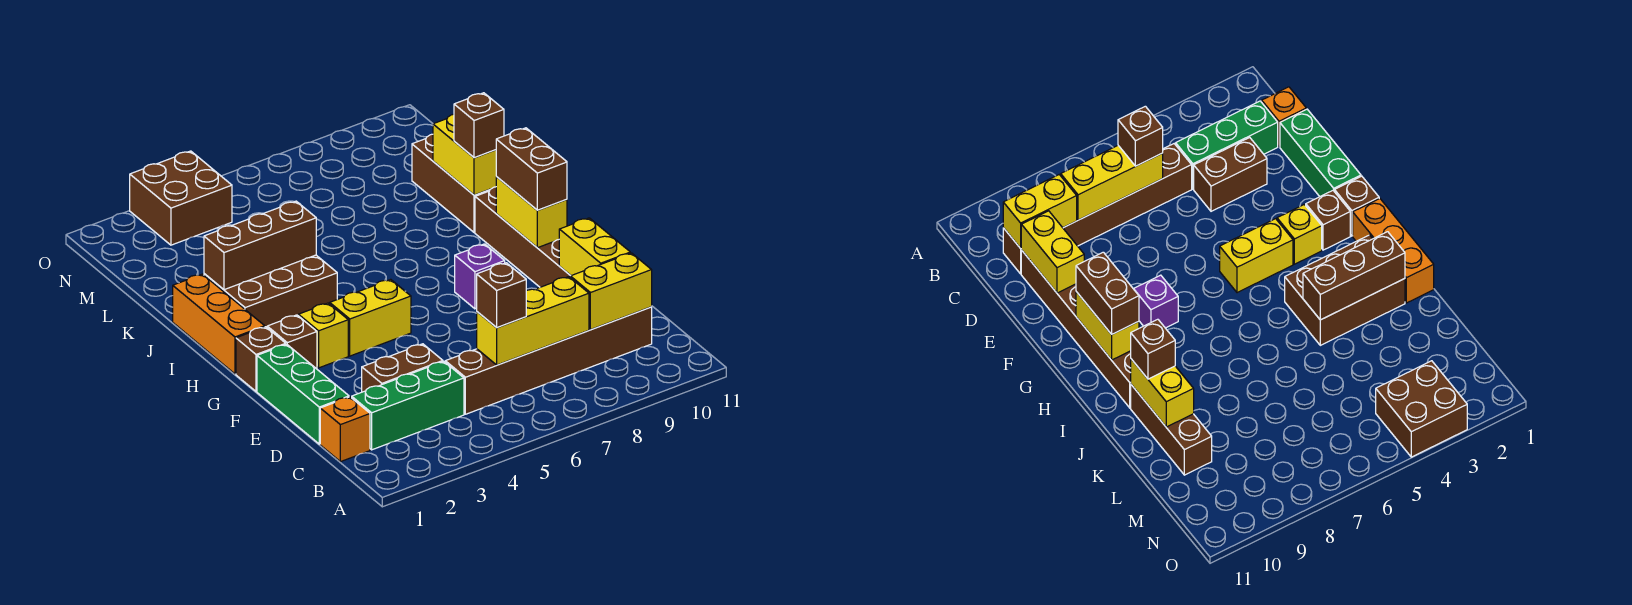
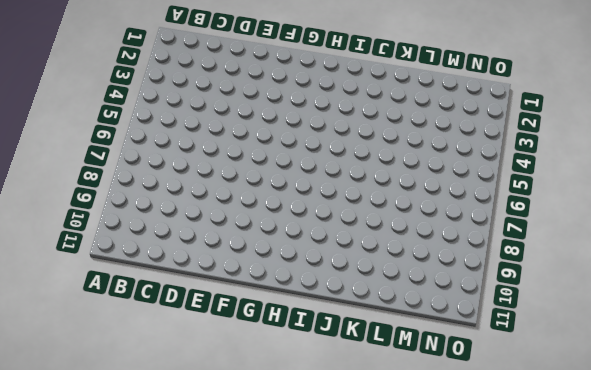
none -> orange brick C1 level 1
none -> green brick C2:C4 level 1
none -> brown brick C5:C10 level 1

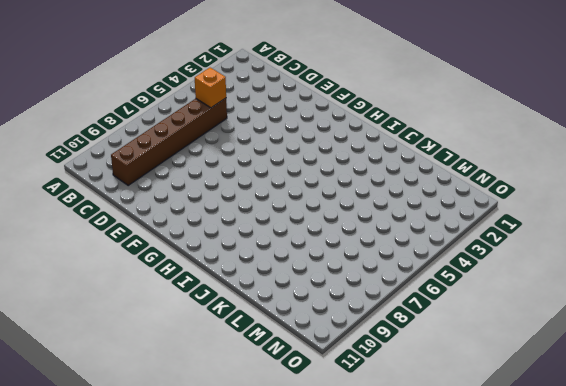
orange brick C5 level 2 -> orange brick C1 level 1
none -> green brick C2:C4 level 1
none -> green brick D1:F1 level 1
none -> brown brick D3:D4 level 1

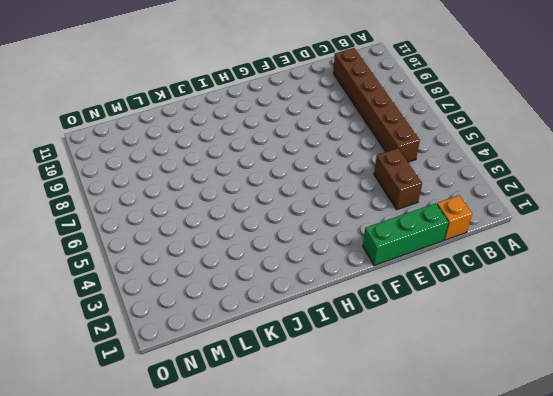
none -> green brick C2:C4 level 1
none -> brown brick D10:I10 level 1
none -> brown brick G1 level 1

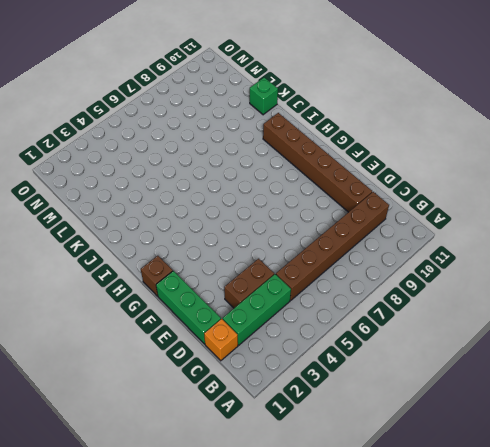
green brick K11 level 1 -> none
none -> brown brick G2 level 1
none -> yellow brick G3 level 1
none -> yellow brick G4:G5 level 1

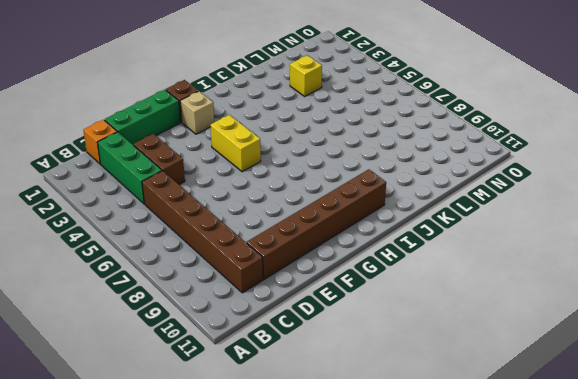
tan brick G2 level 1 -> brown brick G2 level 1
yellow brick L3 level 1 -> yellow brick G3 level 1
none -> purple brick G8 level 1
none -> orange brick H1:J1 level 1
none -> brown brick I2:J4 level 1

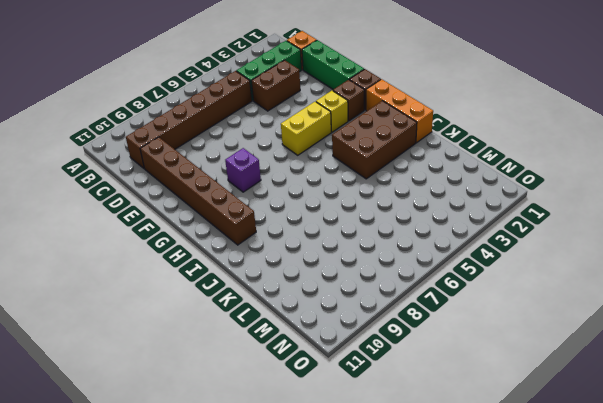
none -> brown brick J10:L10 level 1
none -> brown brick N3:O4 level 1
none -> yellow brick C6:C8 level 2

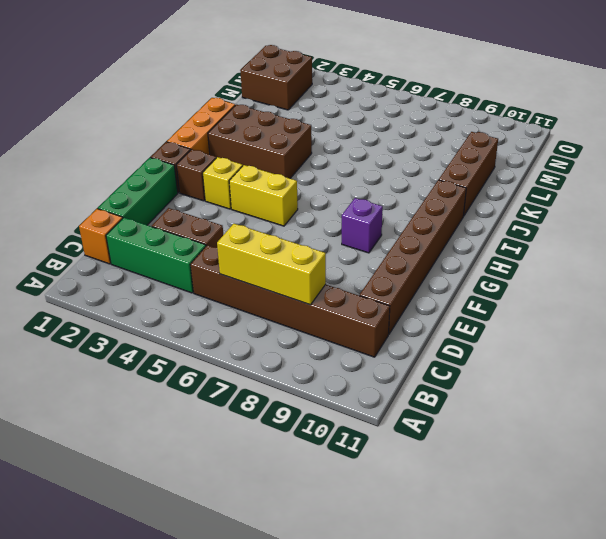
brown brick M1:N2 level 1 -> brown brick N3:O4 level 1
none -> yellow brick C9:C10 level 2
none -> yellow brick D10:E10 level 2
none -> yellow brick G10:H10 level 2

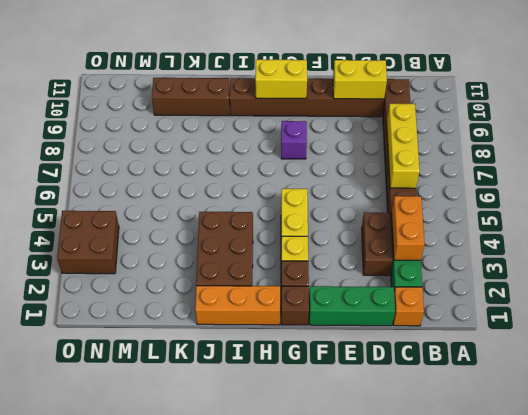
orange brick C3:C4 level 2 -> none
none -> yellow brick C9:C10 level 2
none -> brown brick J2:J4 level 2
none -> yellow brick J10:K10 level 2

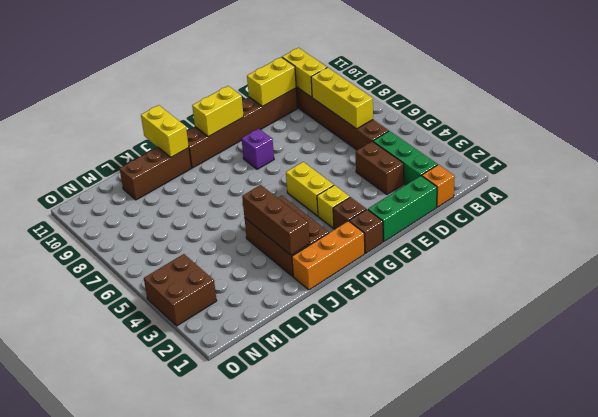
yellow brick J10:J11 level 2 -> yellow brick J10:K10 level 2
none -> brown brick C6 level 3
none -> brown brick G10:H10 level 3
none -> brown brick J10 level 3

